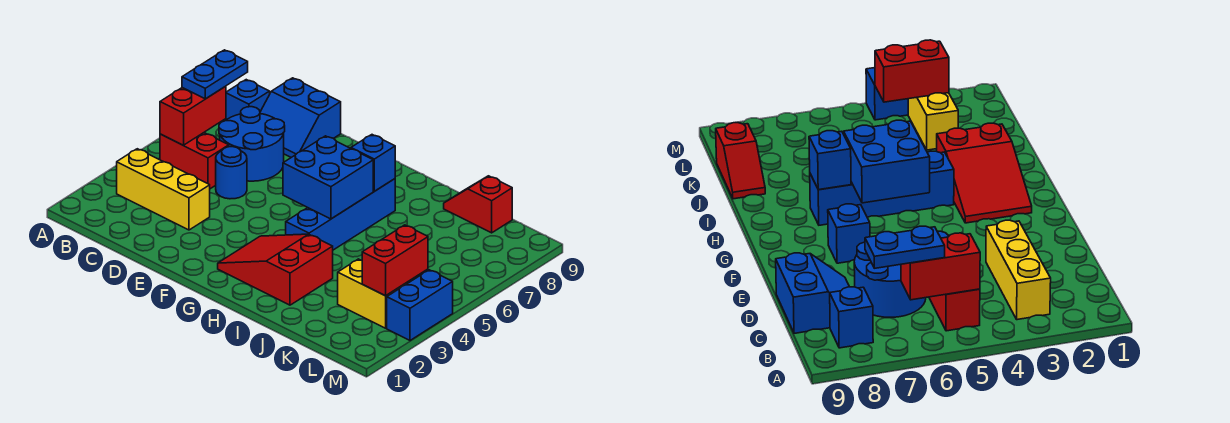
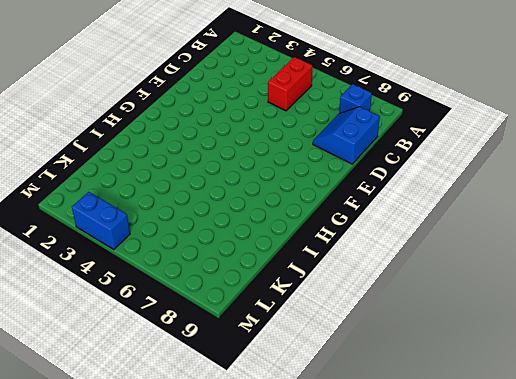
none -> yellow brick B3:D3 level 1
none -> blue round brick C6:D7 level 1
none -> blue round brick D5 level 1

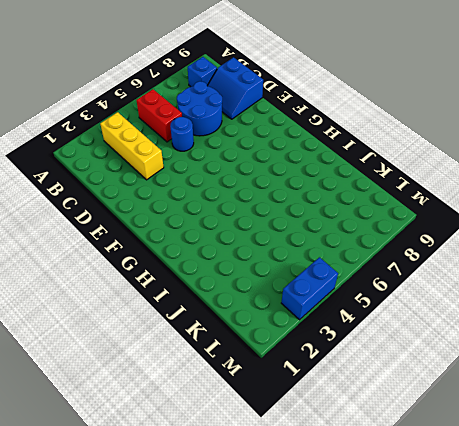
none -> blue brick F7 level 1
none -> red slope G2:I3 level 1 top I
none -> blue brick H4:H7 level 1

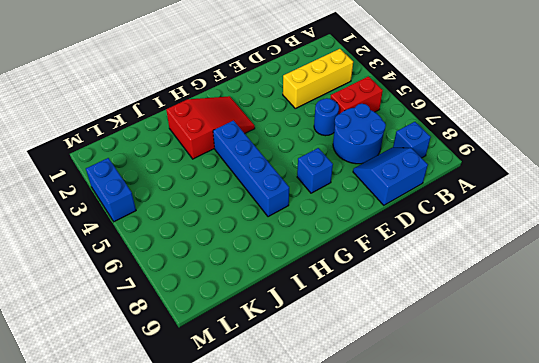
none -> red slope J9:K9 level 1 top K
none -> yellow brick K3:L3 level 1
none -> red brick B5:B6 level 2

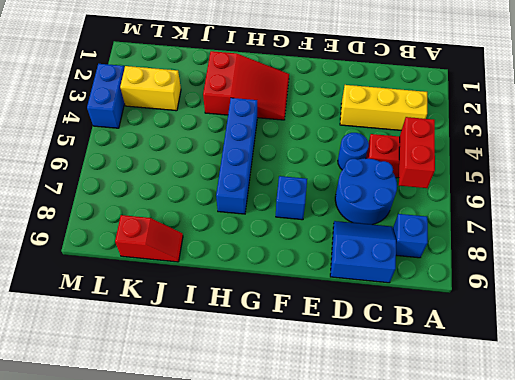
none -> blue brick G5:H6 level 2
none -> blue brick H7 level 2
none -> red brick L3:L4 level 2

